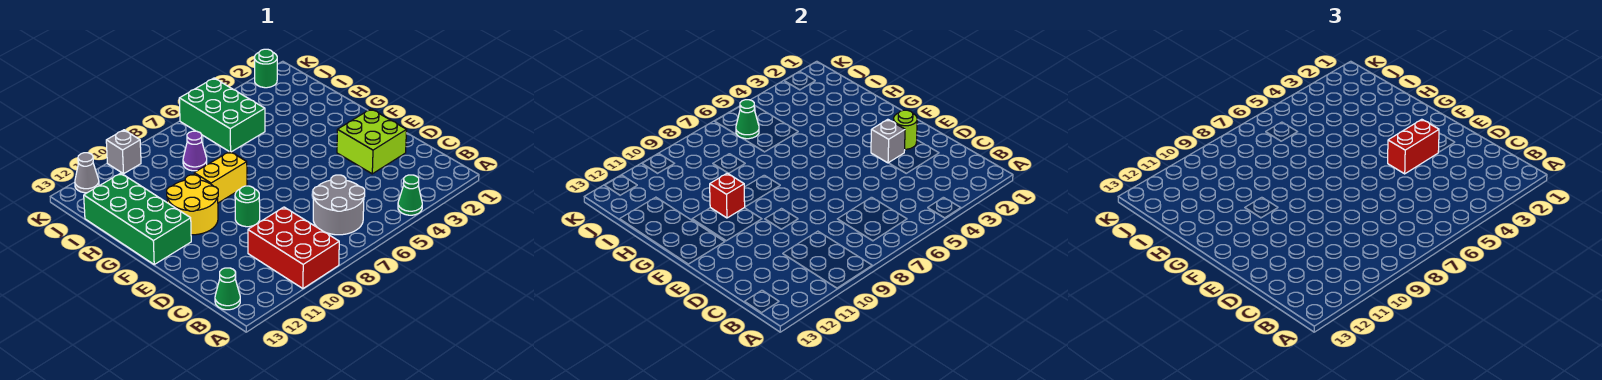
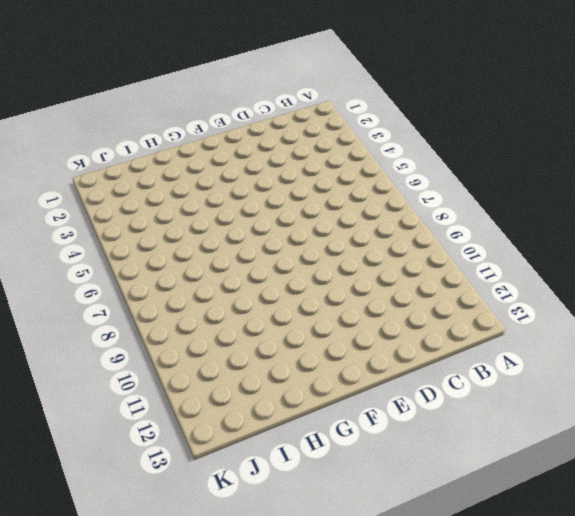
none -> green cone A4 level 1
none -> red brick A9:C10 level 1
none -> grey round brick B6:C7 level 1

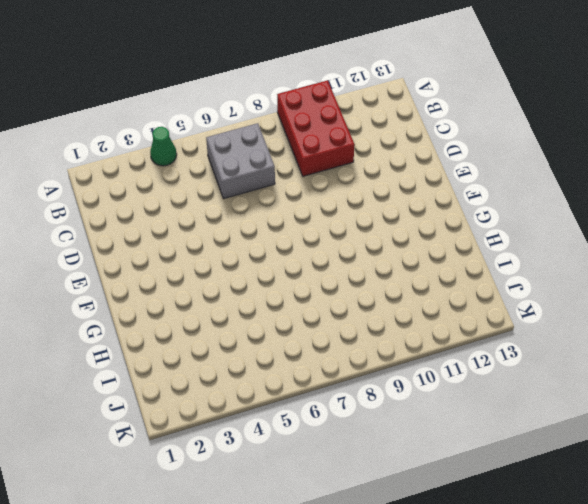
grey brick B6:C7 level 1 -> grey round brick B6:C7 level 1
none -> green cone B13 level 1
none -> lime brick D2:E3 level 1
none -> green round brick E9 level 1

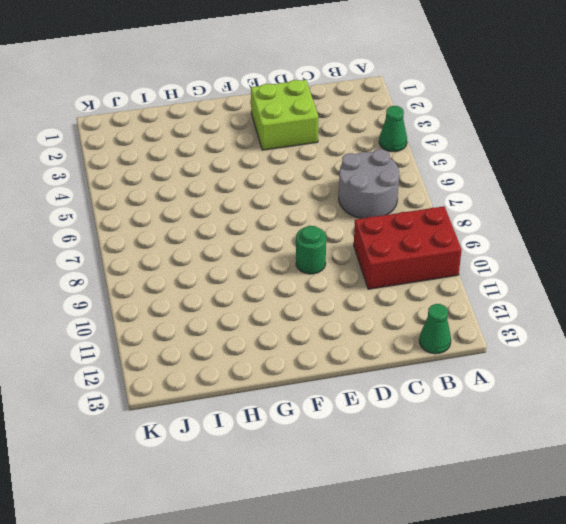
none -> yellow round brick F10:G11 level 1
none -> green brick F12:I13 level 1
none -> yellow brick G8:G9 level 1

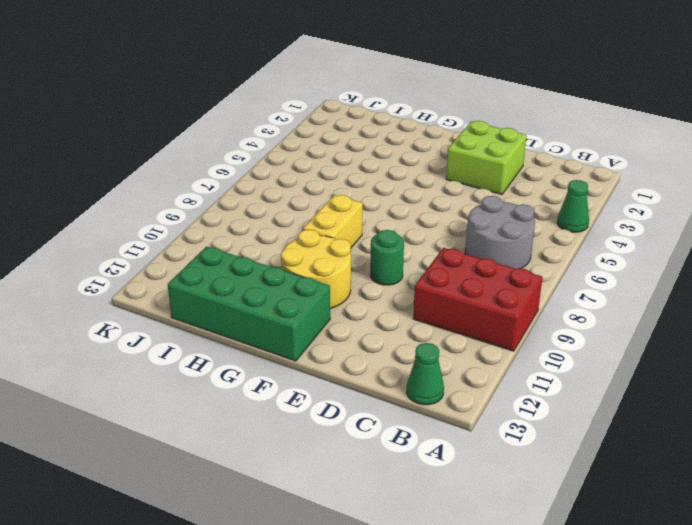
none -> green brick I5:K6 level 1
none -> purple cone I8 level 1
none -> green round brick K2 level 1

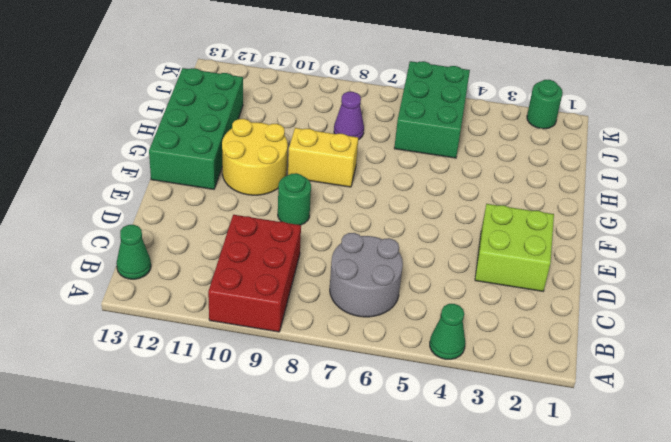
none -> grey brick K10 level 1
none -> grey cone K12 level 1
none -> lime round brick E2 level 2

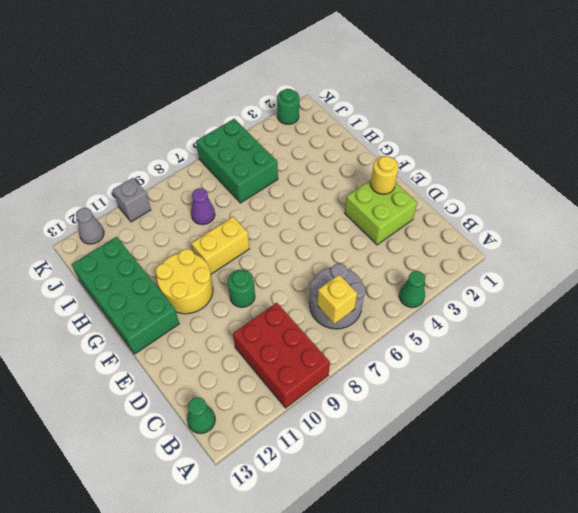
yellow brick B7 level 2 -> none
yellow round brick E2 level 2 -> lime round brick E2 level 2
none -> grey brick E3 level 2
none -> red brick G10 level 2
none -> green cone J6 level 2

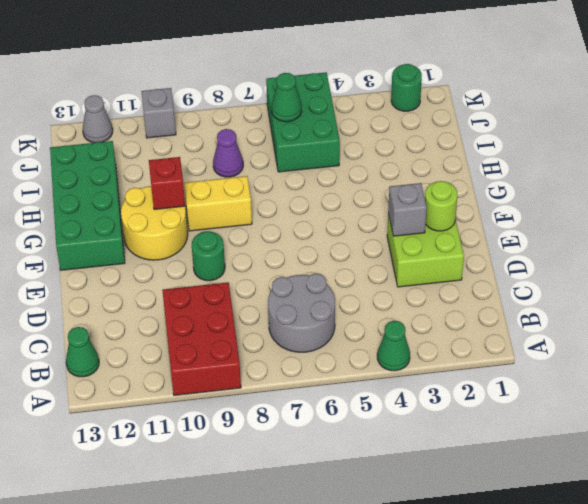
none -> red brick E3:E4 level 3

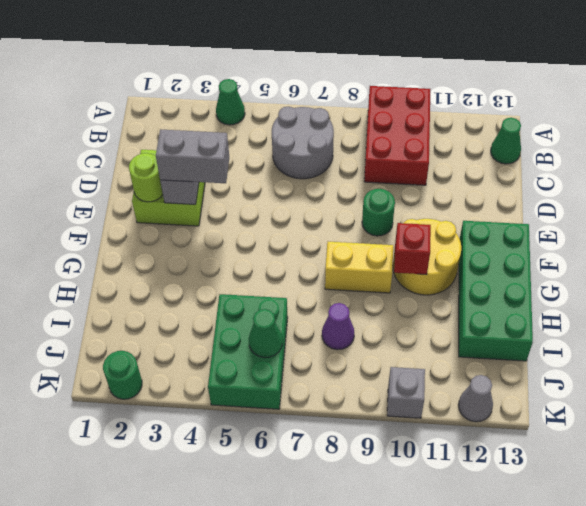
grey brick E3:E4 level 3 -> red brick E3:E4 level 3

